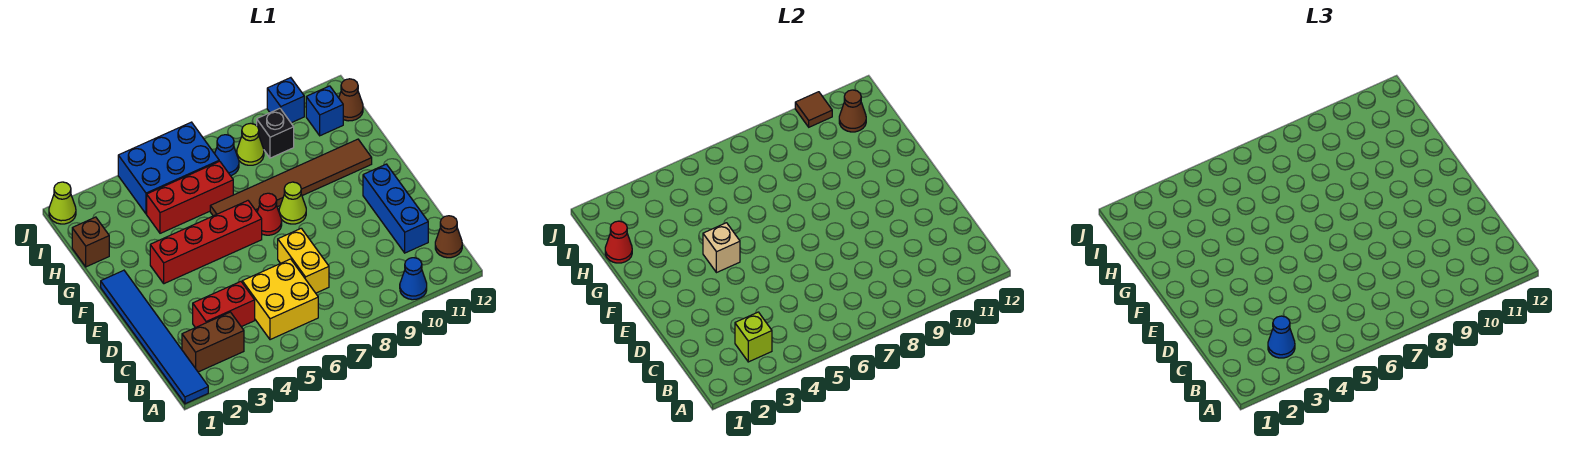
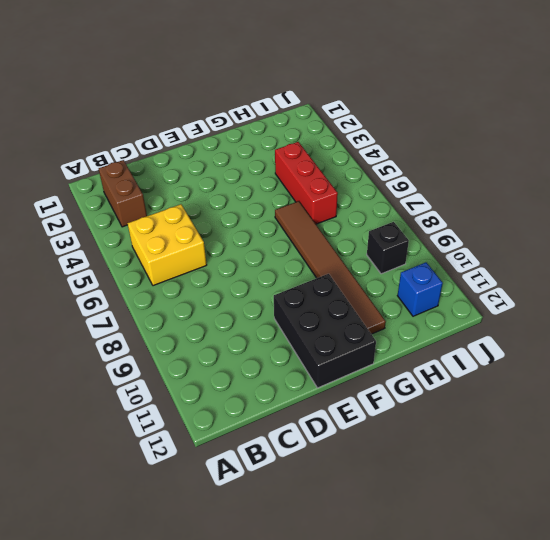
black brick E10:F12 level 1 -> blue brick C11:E11 level 1
none -> blue tile A1:F1 level 1
none -> blue cone A10 level 1
none -> brown cone B12 level 1

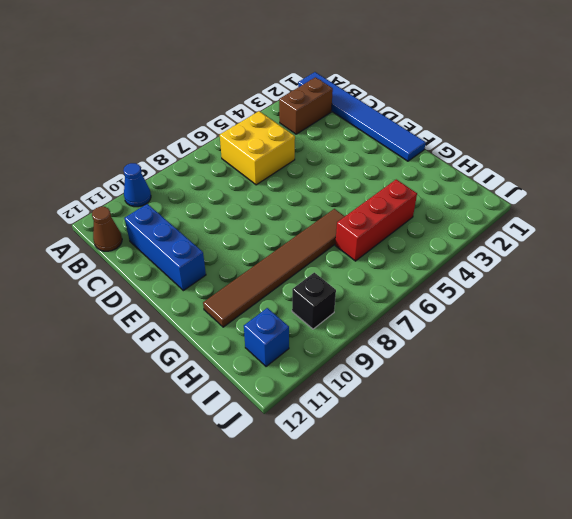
none -> red brick C3:C4 level 1
none -> yellow brick C7:D7 level 1
none -> red brick F3:F6 level 1

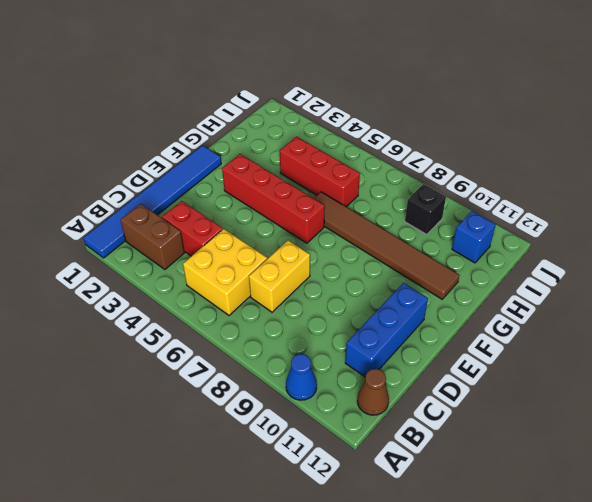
none -> red cone F7 level 1
none -> lime cone F8 level 1
none -> brown brick H1 level 1

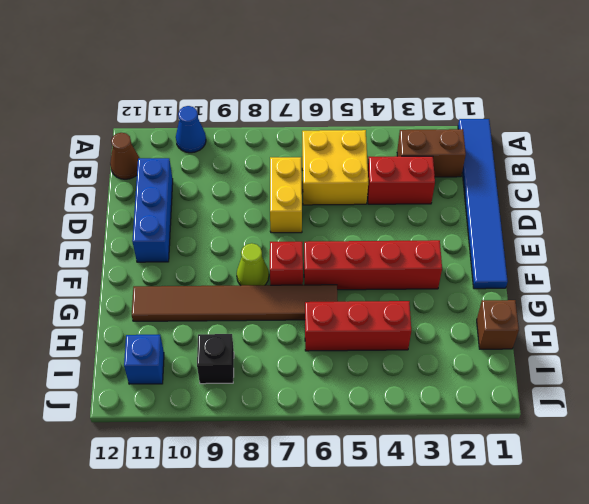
red brick F7 level 1 -> red cone F7 level 1
none -> blue brick I4:J6 level 1
none -> blue cone I7 level 1
none -> lime cone I8 level 1

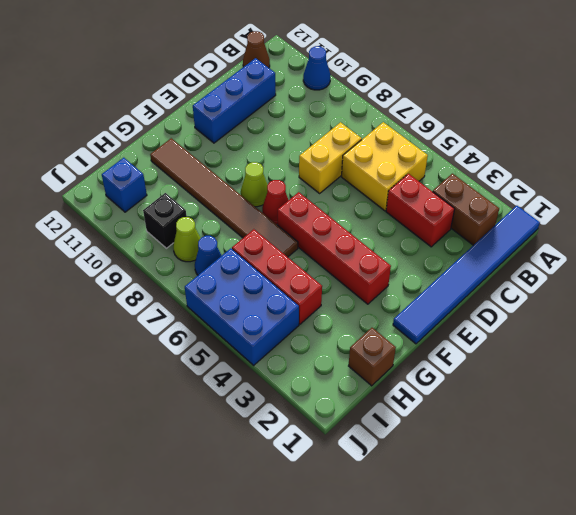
none -> brown cone I12 level 1
none -> lime cone J1 level 1
none -> blue brick J10 level 1

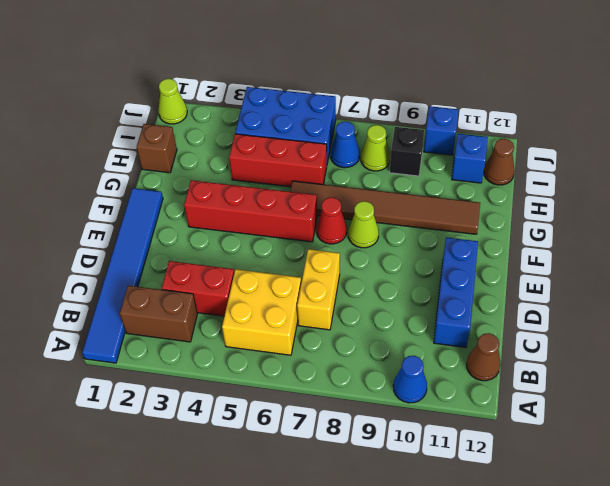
none -> lime brick B3 level 2
none -> tan brick F4 level 2
none -> red cone H1 level 2

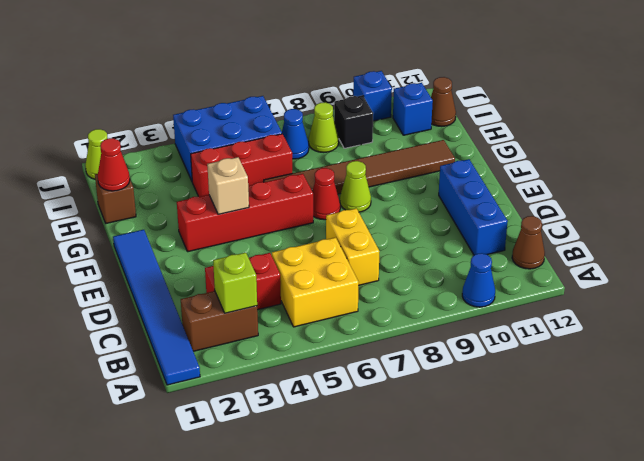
none -> brown cone I11 level 2
none -> brown tile J10 level 2
none -> blue cone B3 level 3

